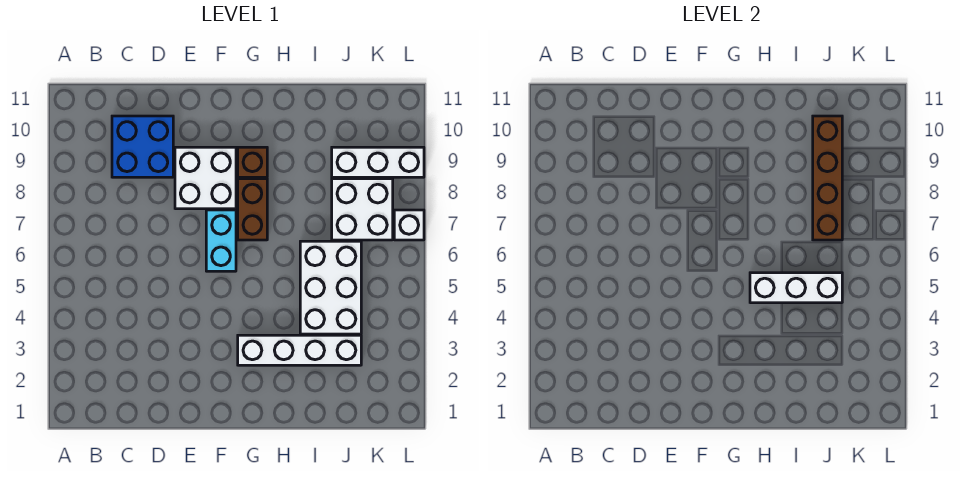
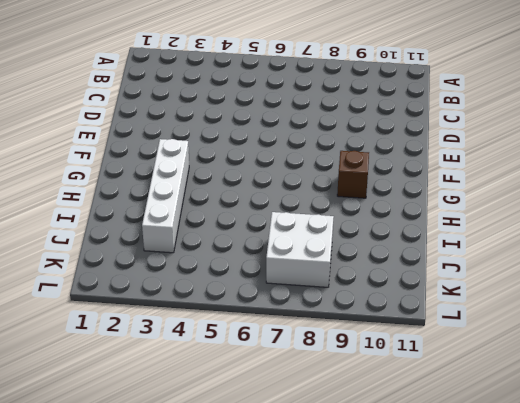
none -> blue brick C9:D10 level 1
none -> white brick E8:F9 level 1
none -> cyan brick F6:F7 level 1

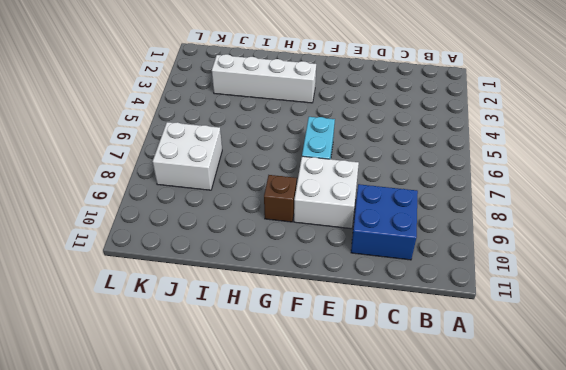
none -> brown brick G7:G8 level 1
none -> white brick I4:J6 level 1
none -> white brick J9:L9 level 1

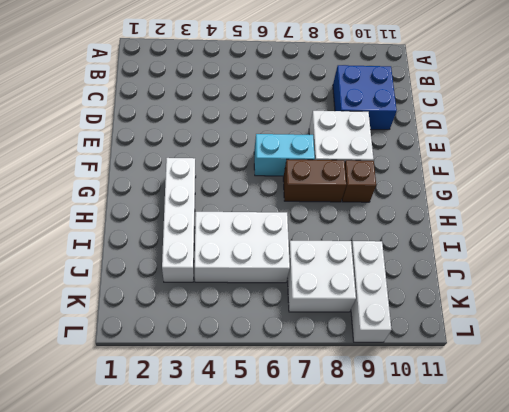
none -> white brick L7 level 1
none -> white brick H5:J5 level 2
none -> brown brick J7:J10 level 2

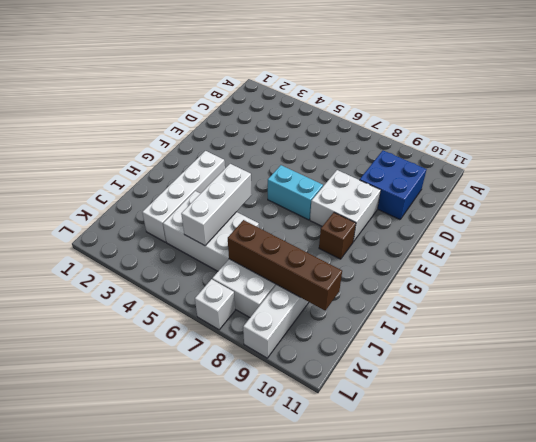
none -> brown brick G7:G8 level 1

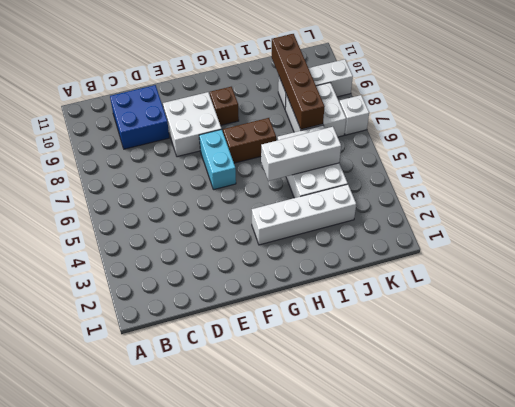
brown brick G7:H7 level 1 -> brown brick G7:G8 level 1

